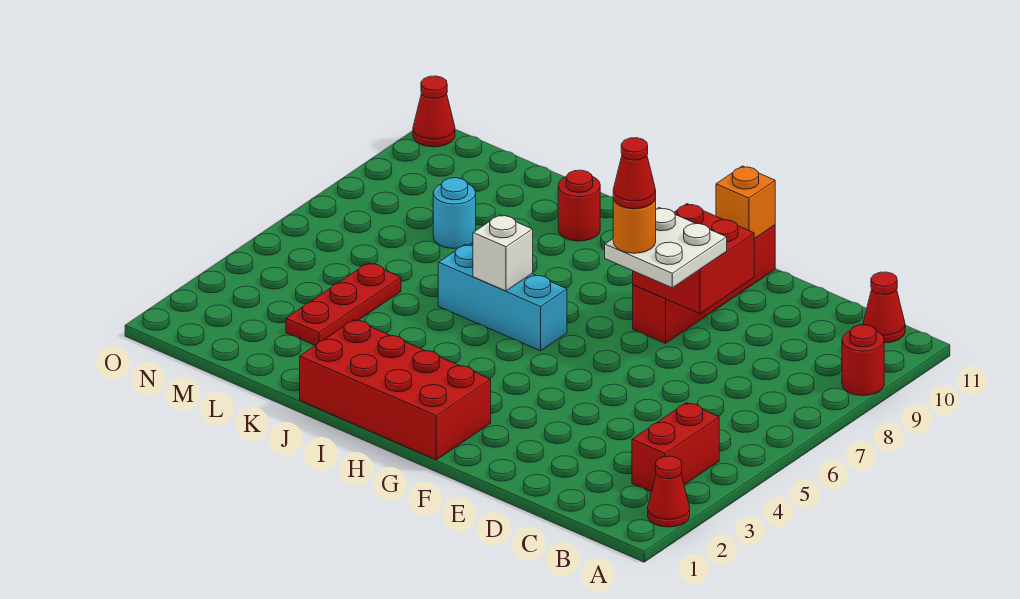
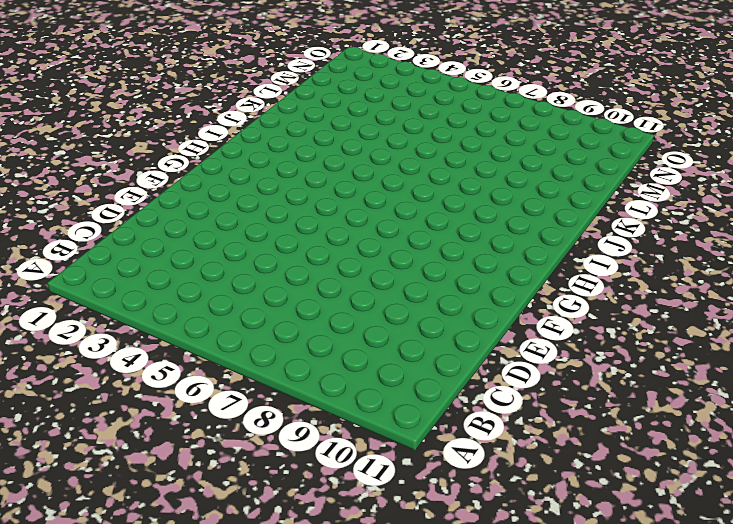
none -> red cone A2 level 1
none -> red round brick A9 level 1
none -> red brick B3:B4 level 1

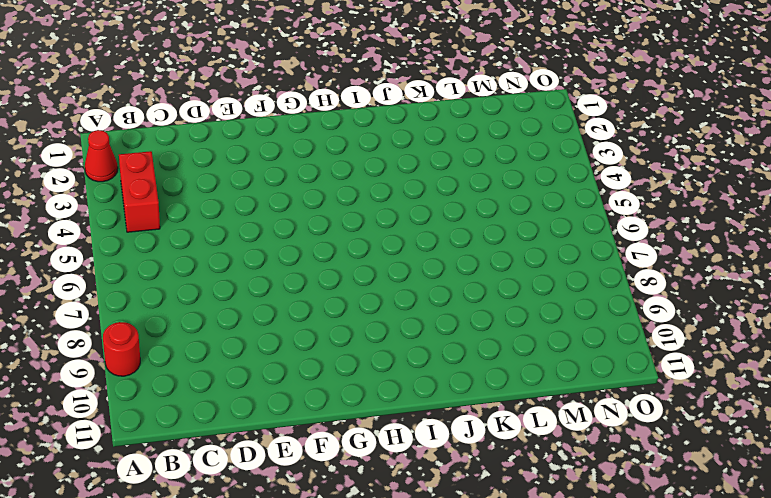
none -> red cone B11 level 1
none -> red brick F8:F11 level 1
none -> red brick G1:J2 level 1

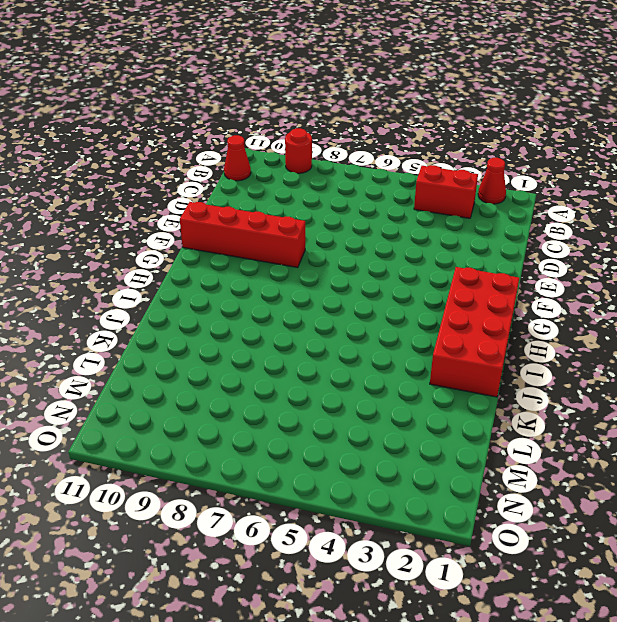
none -> cyan brick H6:J6 level 1
none -> red round brick J10 level 1
none -> red plate L3:L5 level 1

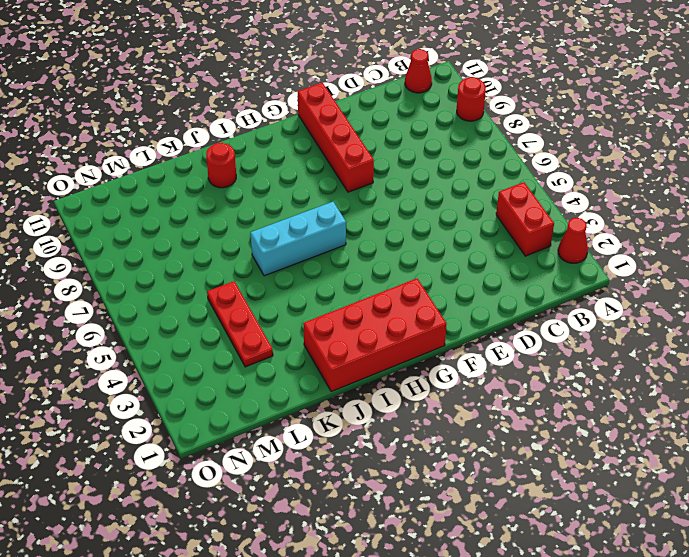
none -> cyan round brick L8 level 1
none -> red cone O11 level 1
none -> red brick E8:F9 level 2

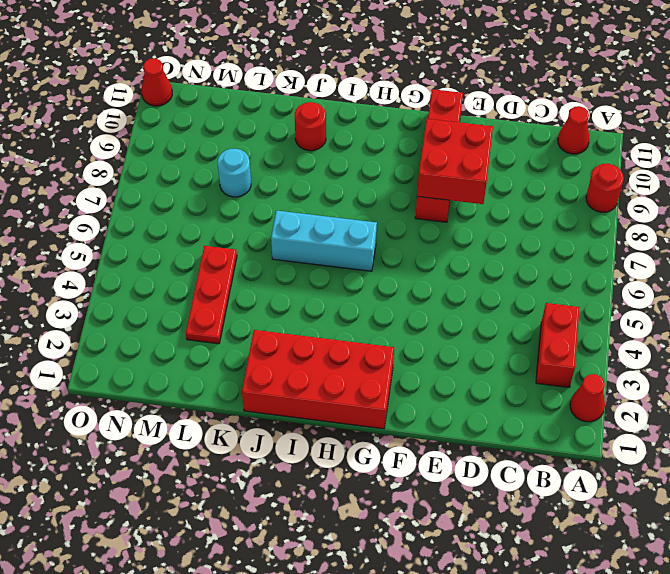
none -> orange brick F11 level 2
none -> white brick I6 level 2
none -> white plate E7:F8 level 3

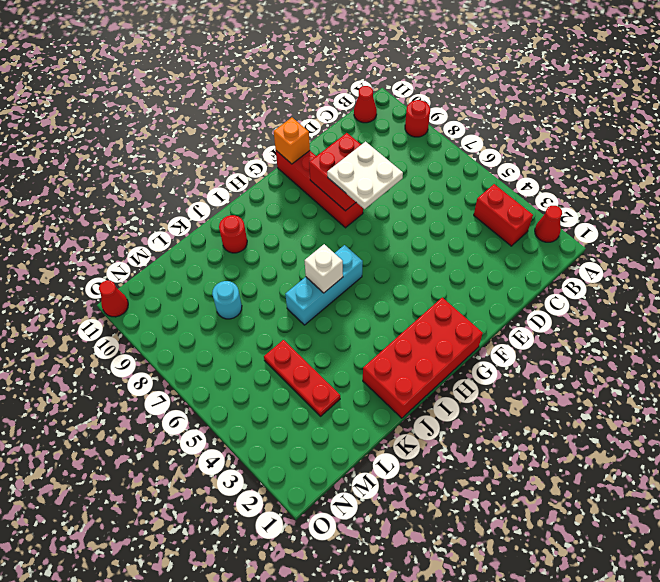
none -> orange round brick F7 level 4
none -> red cone F7 level 5

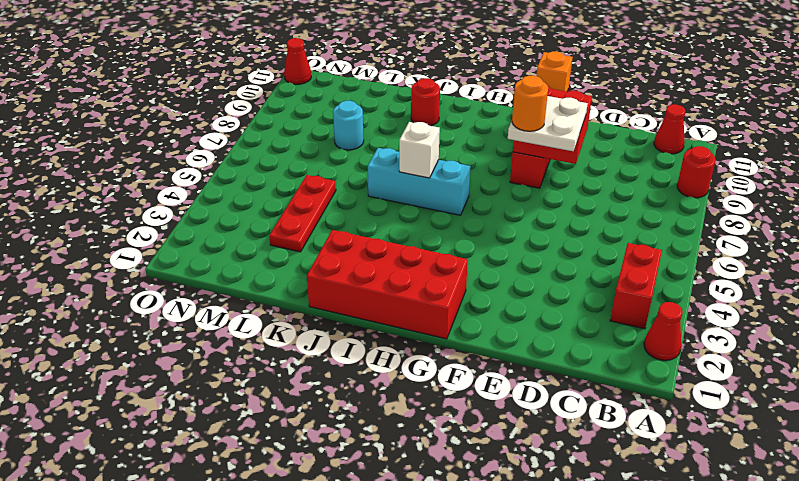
none -> red cone F7 level 5

